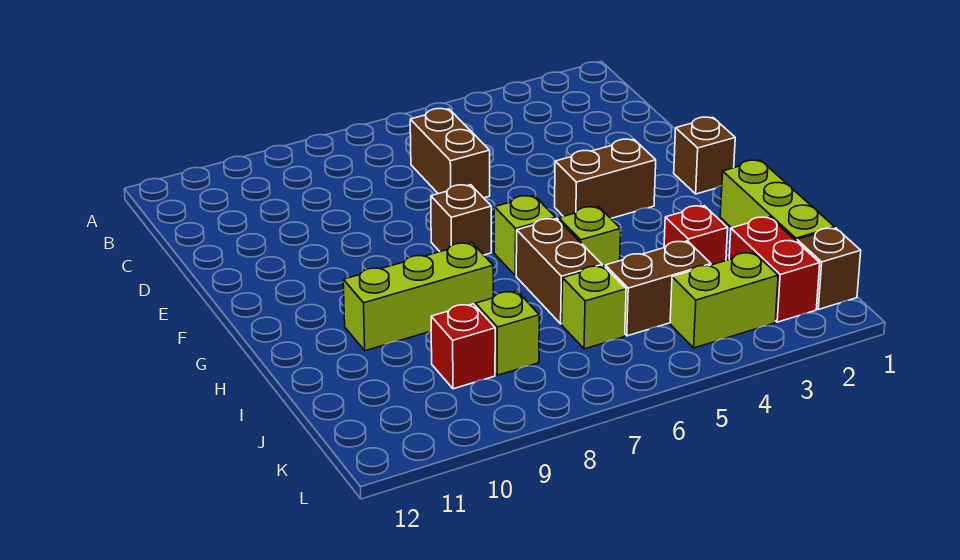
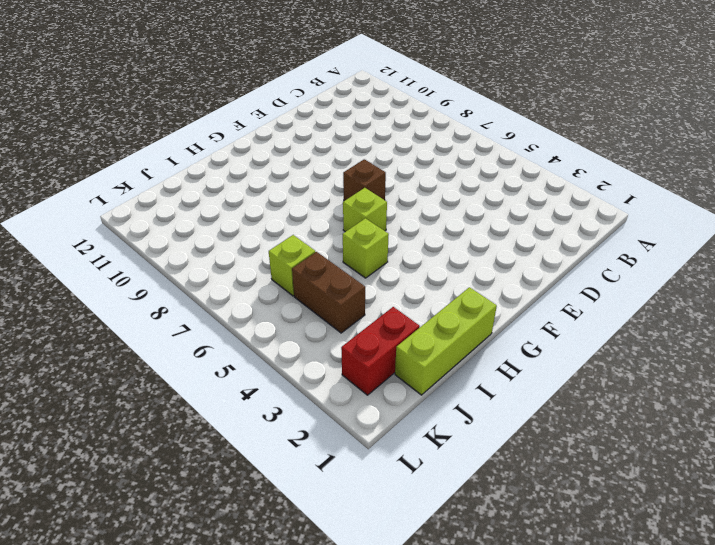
none -> brown brick C6:D6 level 1
none -> brown brick F1 level 1
none -> brown brick F3:F4 level 1

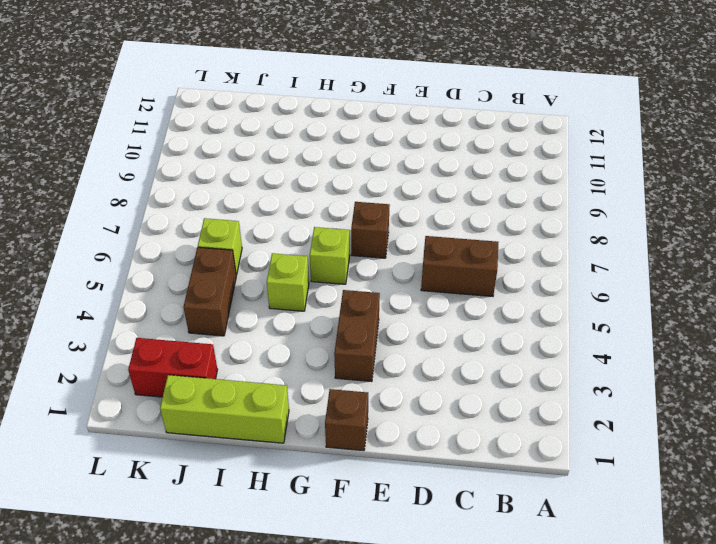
none -> brown brick H6:I6 level 1
none -> lime brick H8:H10 level 1
none -> red brick I3 level 1

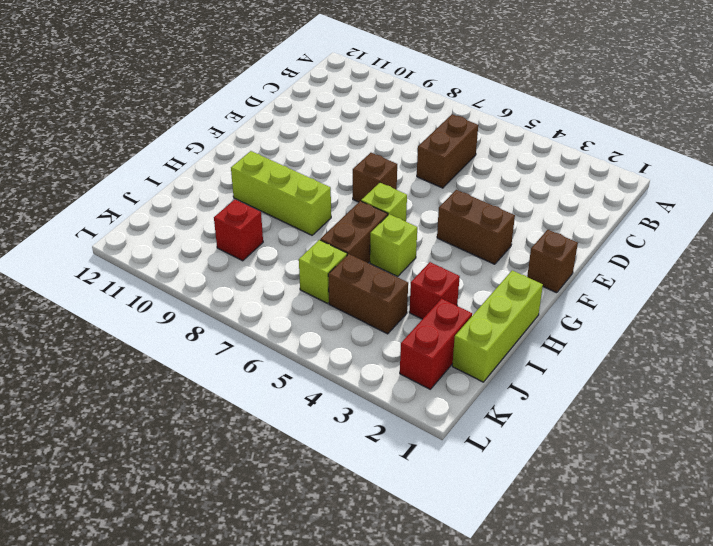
none -> lime brick J8 level 1
none -> brown brick K1 level 1
none -> lime brick K3:K4 level 1

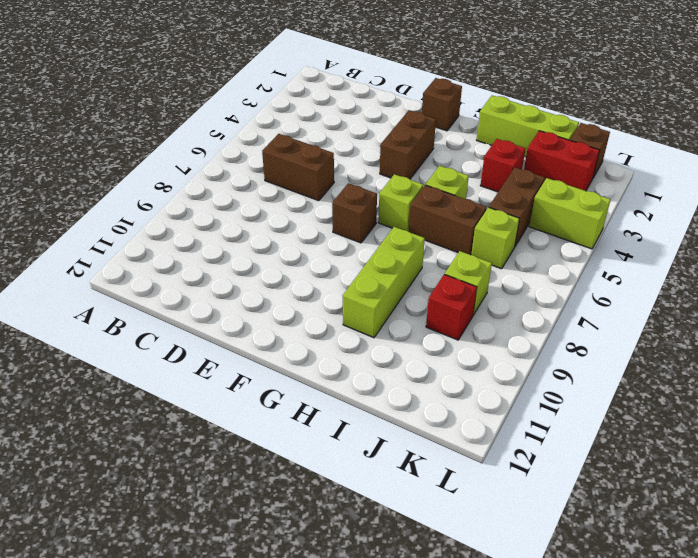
lime brick K4:L4 level 1 -> lime brick K3:K4 level 1

